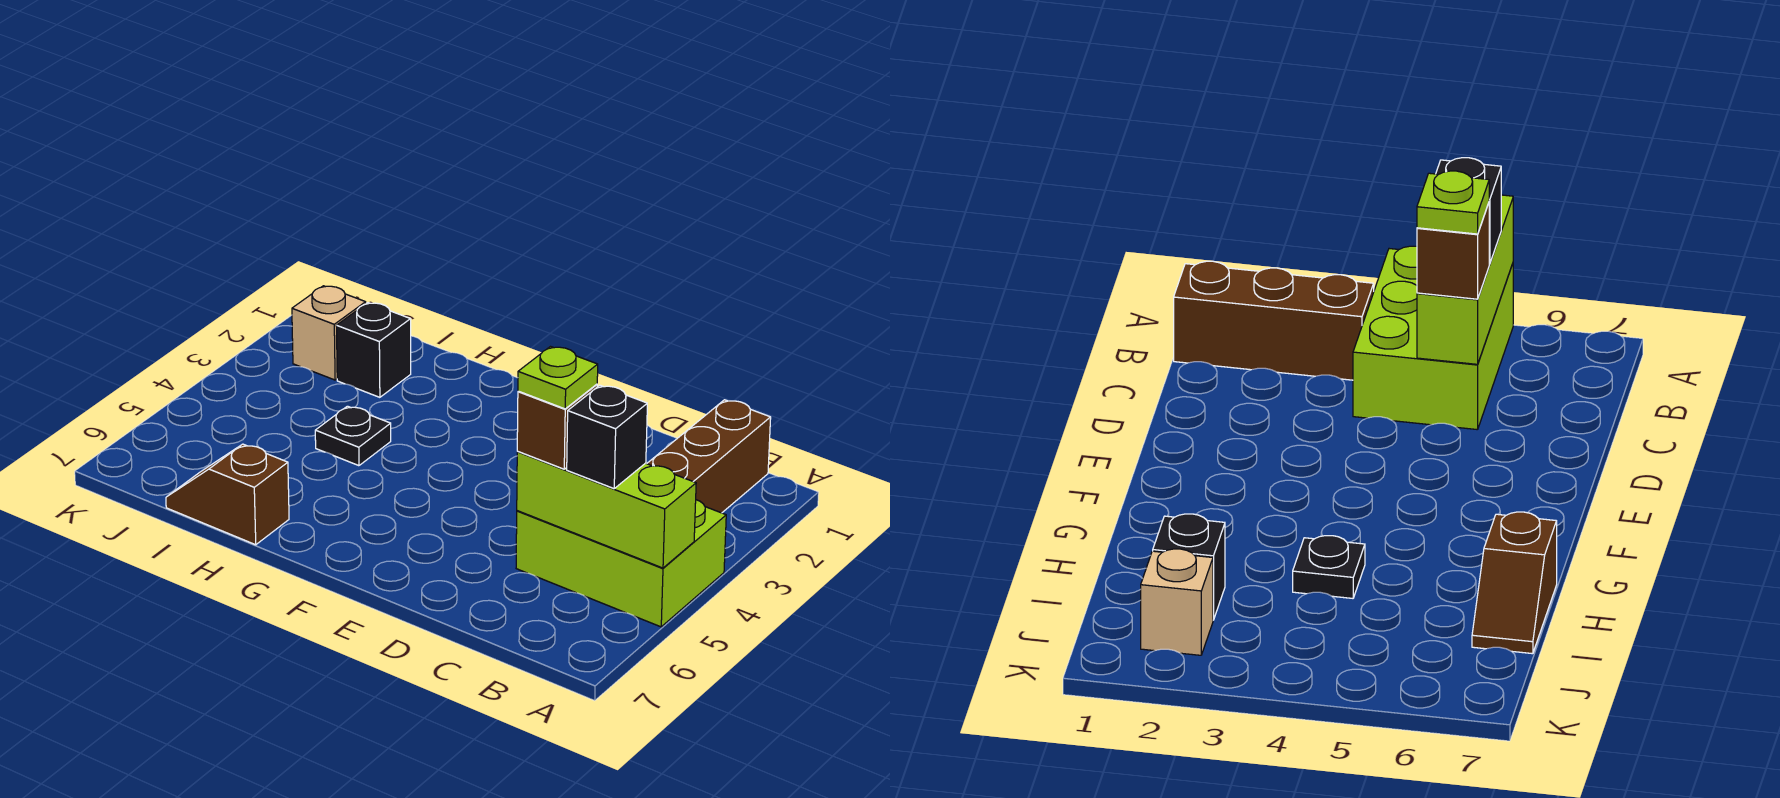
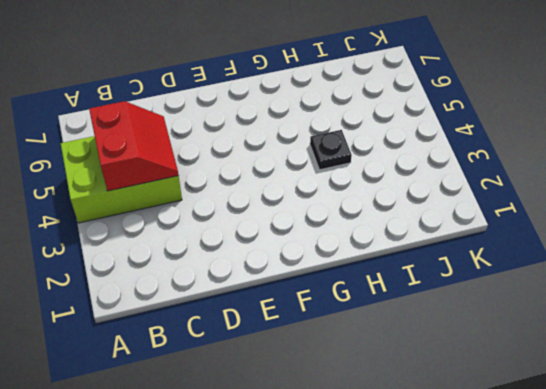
red slope B4:C5 level 2 top B -> lime brick A5:C5 level 2
none -> brown brick B1:B3 level 1
none -> brown slope H7:I7 level 1 top H

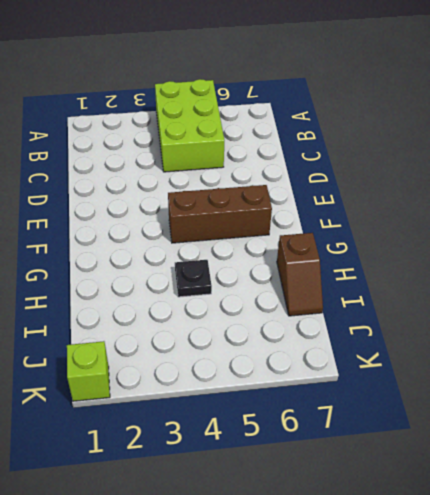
brown brick F4:F6 level 1 -> brown brick B1:B3 level 1
lime brick K1 level 1 -> none
none -> black brick I2 level 1
none -> tan brick J2 level 1

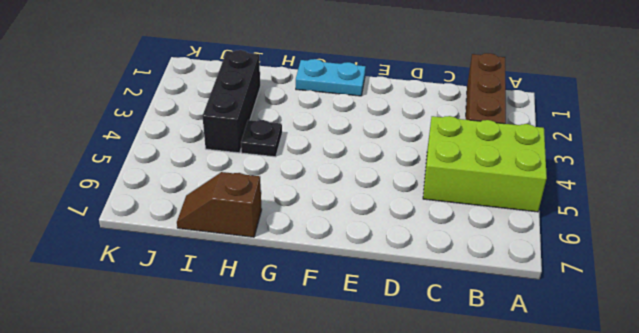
cyan plate F1:G1 level 1 -> none
black brick I2:I4 level 1 -> black brick I2 level 1
none -> tan brick J2 level 1
none -> lime brick A5:C5 level 2

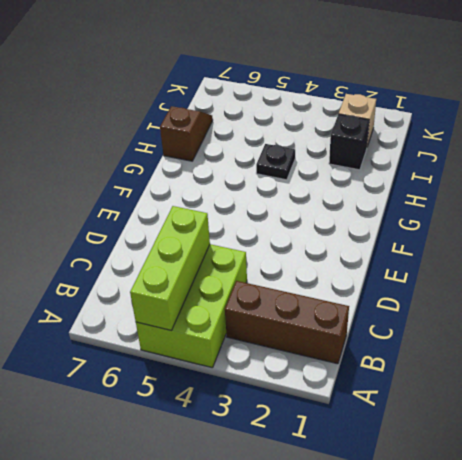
none -> black brick B5 level 3
none -> brown brick C5 level 3

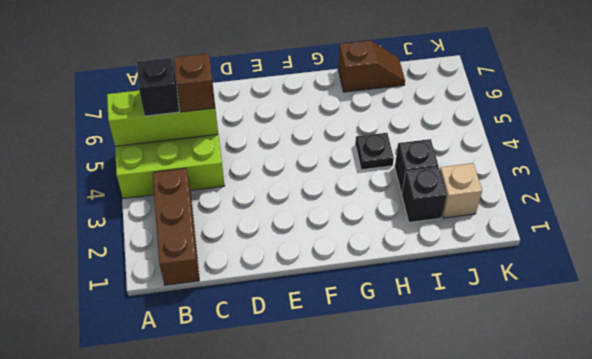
black brick I3 level 1 -> none
none -> lime plate C5 level 4

